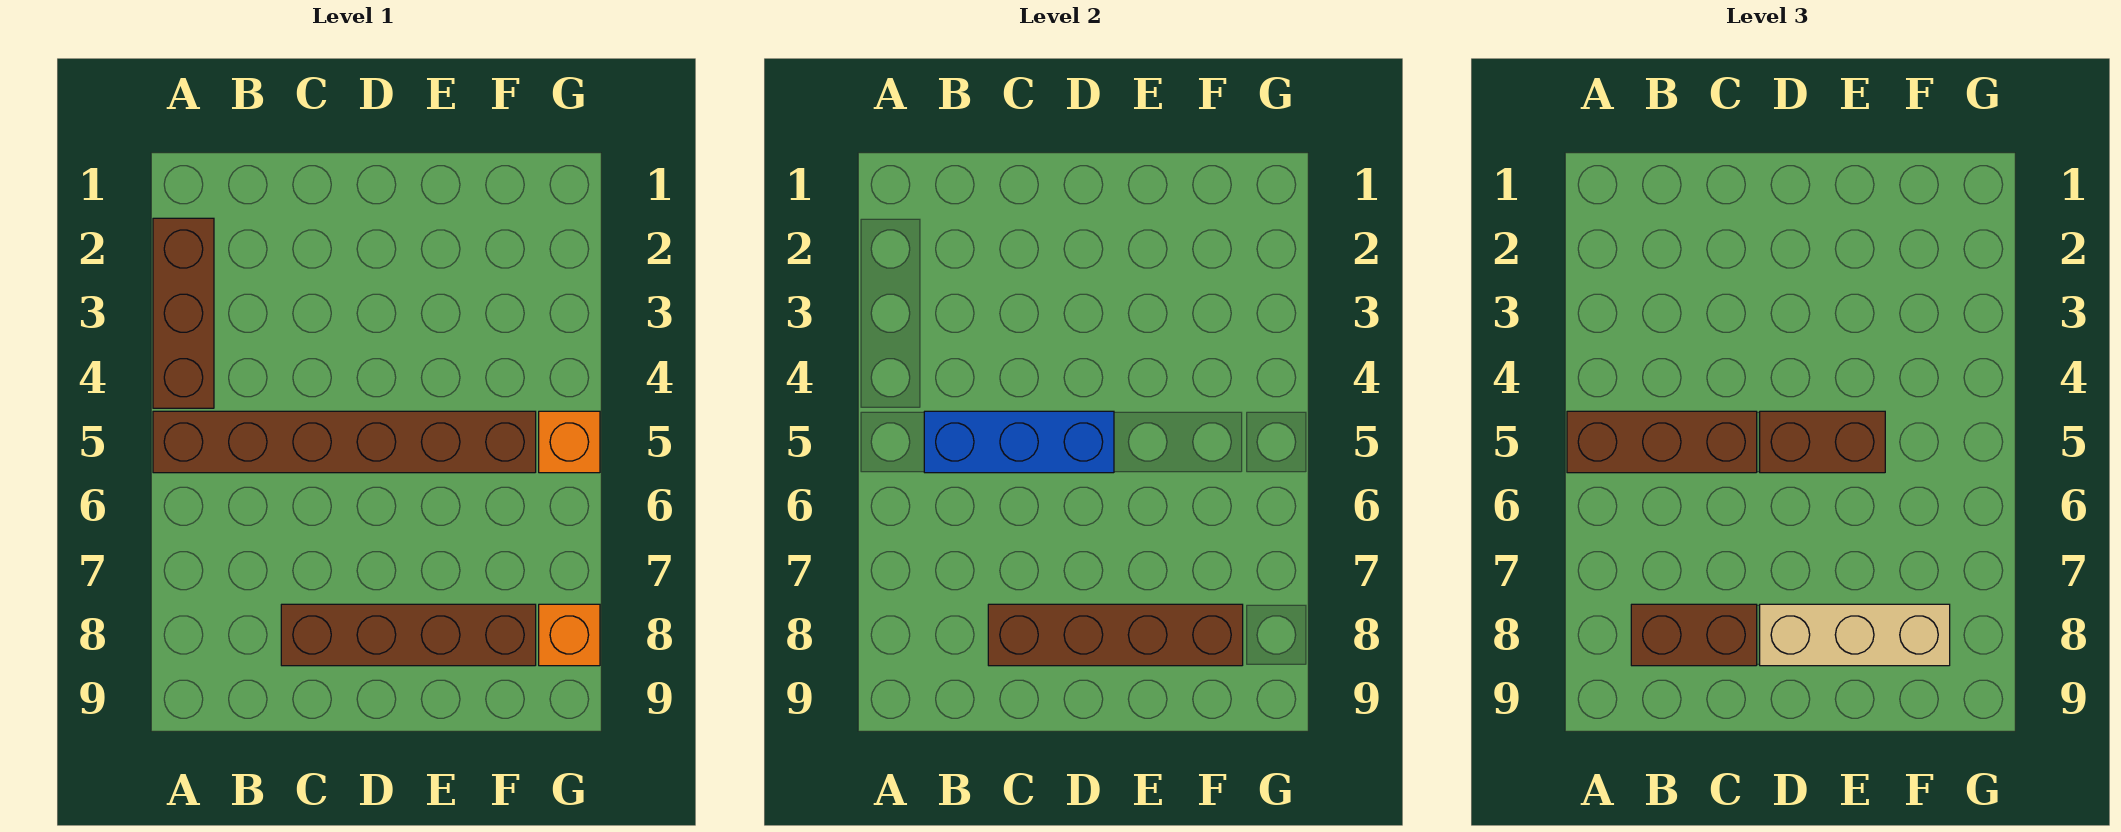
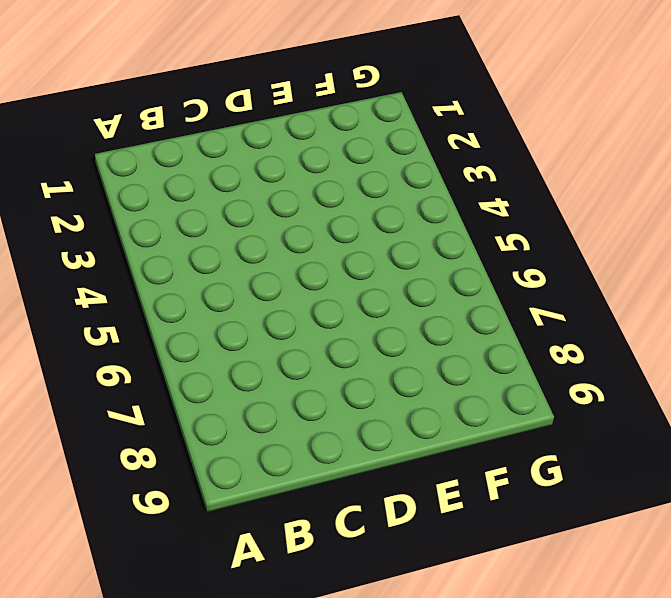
none -> brown brick A2:A4 level 1
none -> brown brick A5:F5 level 1

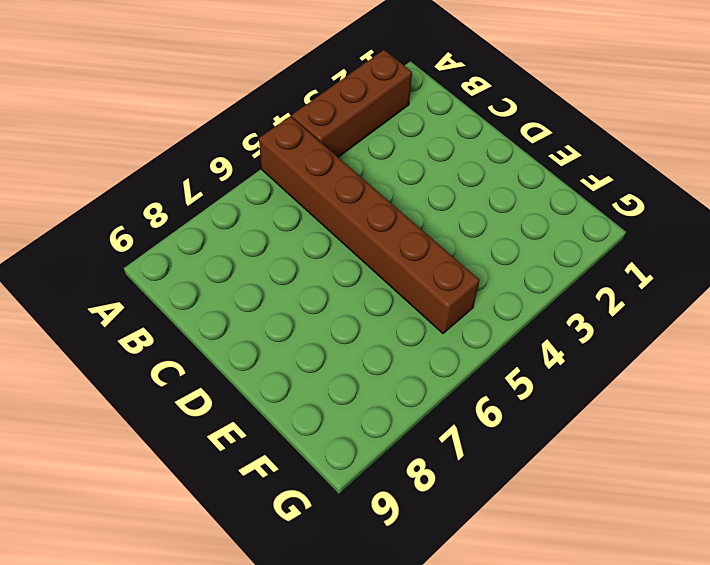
none -> brown brick C8:F8 level 1
none -> orange brick G5 level 1

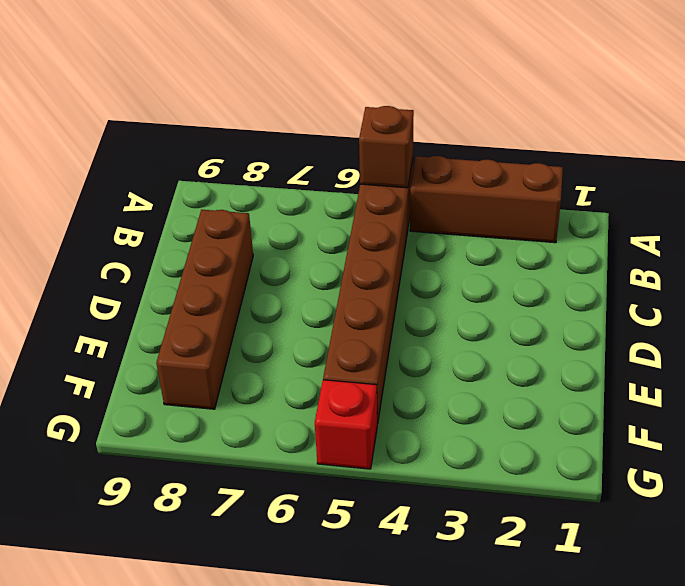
brown brick A5 level 2 -> none
red brick G5 level 1 -> orange brick G5 level 1
none -> orange brick G8 level 1
none -> blue brick B5:D5 level 2

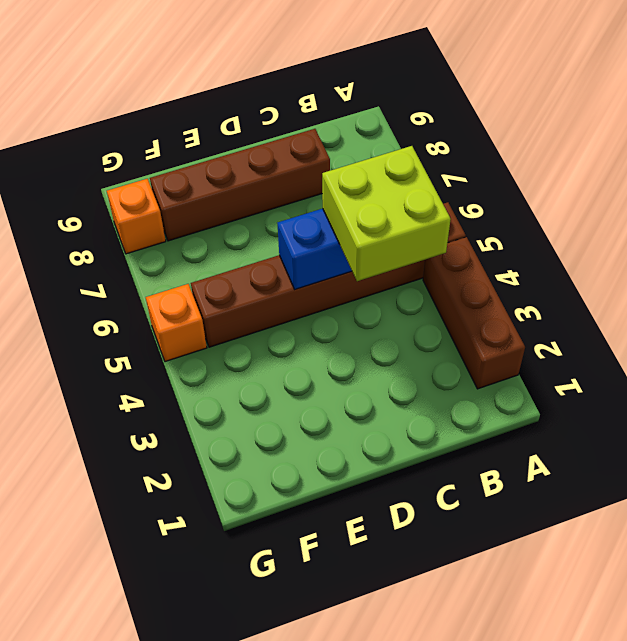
lime brick B4:C5 level 3 -> brown brick A5:C5 level 3
none -> brown brick C8:F8 level 2
none -> brown brick B8:C8 level 3

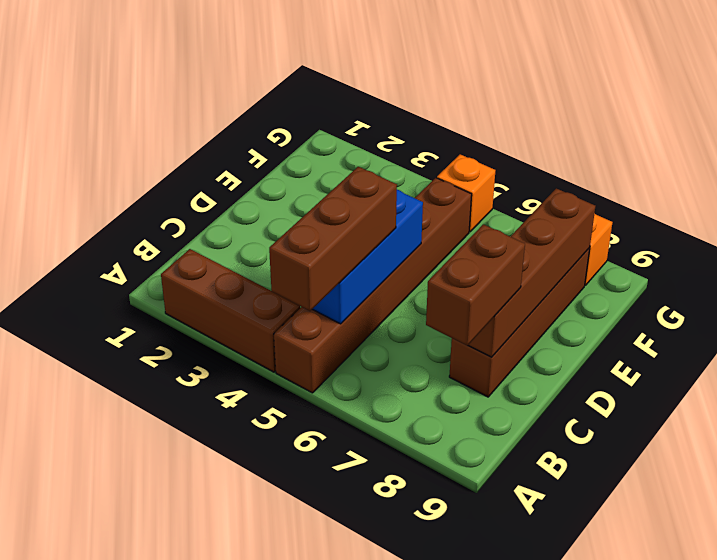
none -> brown brick D5:E5 level 3
none -> tan brick D8:F8 level 3

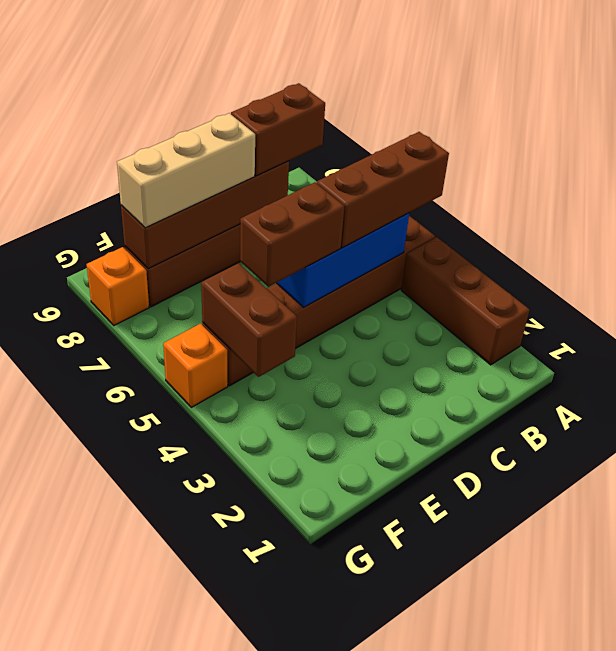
brown brick F4:F5 level 2 -> none

